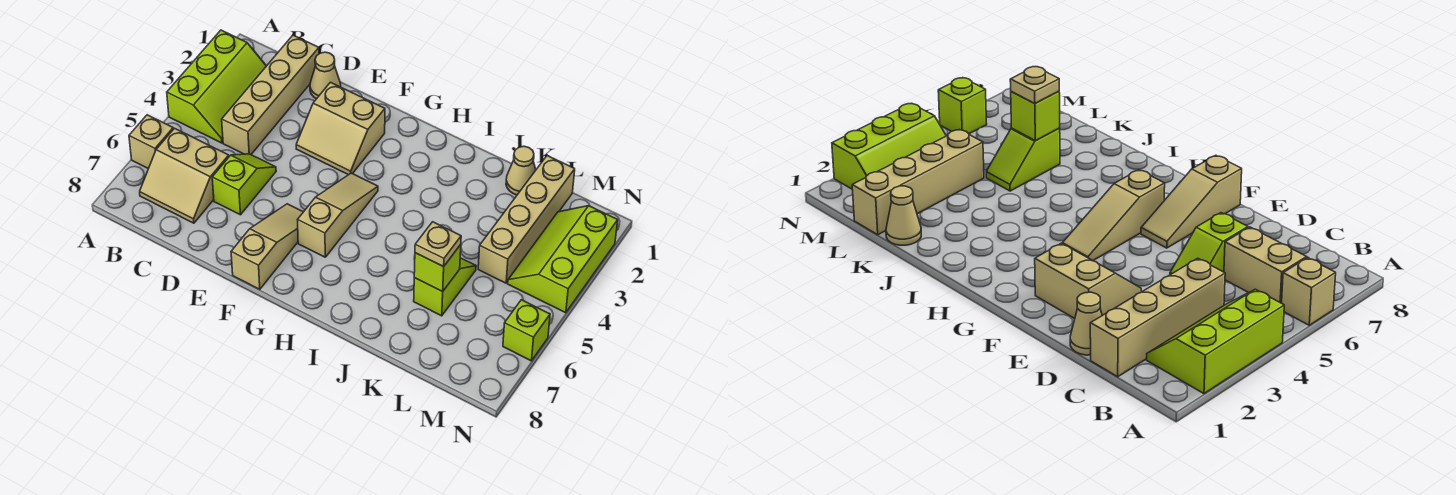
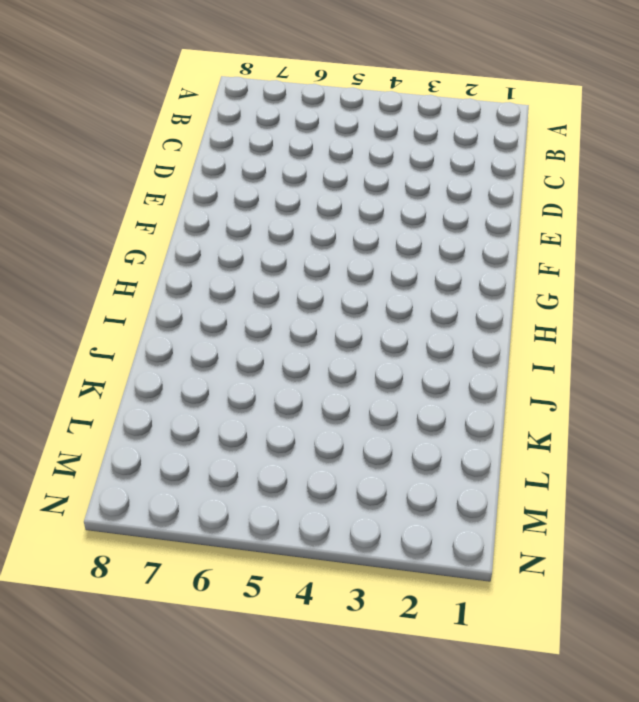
none -> lime slope A2:B4 level 1 top A
none -> tan brick A6 level 1
none -> tan slope B6:C7 level 1 top 6

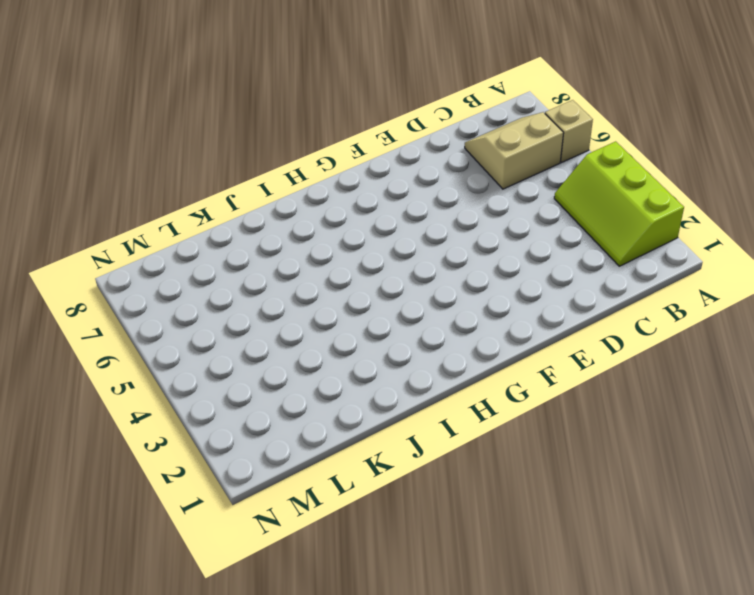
none -> tan brick C1:C4 level 1
none -> tan cone D1 level 1
none -> lime slope D5:D6 level 1 top 6

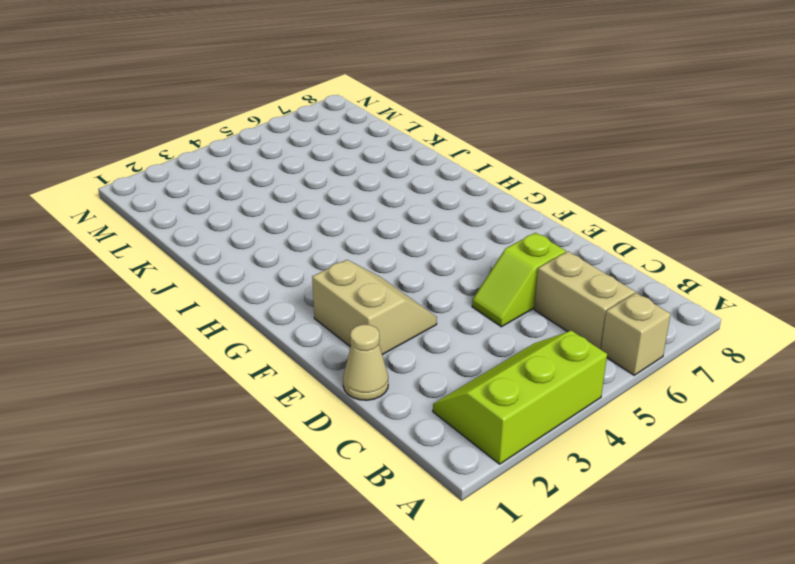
none -> tan brick C1:C4 level 1
none -> tan slope F6:F8 level 1 top 8
none -> tan slope G4:G6 level 1 top 6

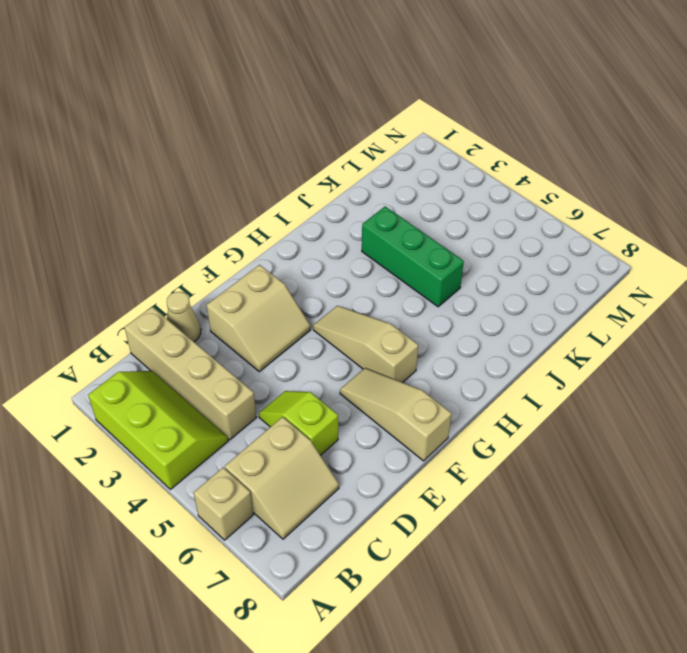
green brick J3:J5 level 1 -> none
none -> tan cone K1 level 1
none -> lime slope K5:K6 level 1 top 6
none -> tan brick L1:L4 level 1

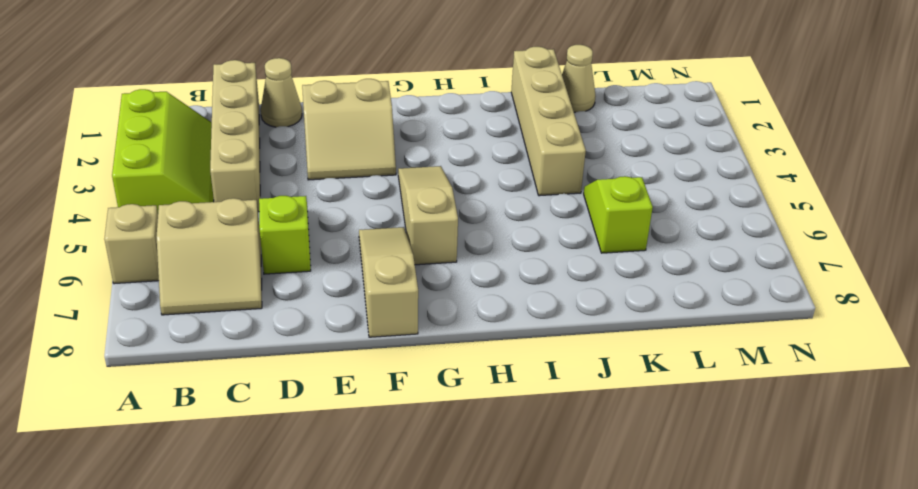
tan brick J1:J4 level 1 -> tan brick L1:L4 level 1
none -> lime slope M2:N4 level 1 top N
none -> lime brick N6 level 1
none -> lime brick K6 level 2

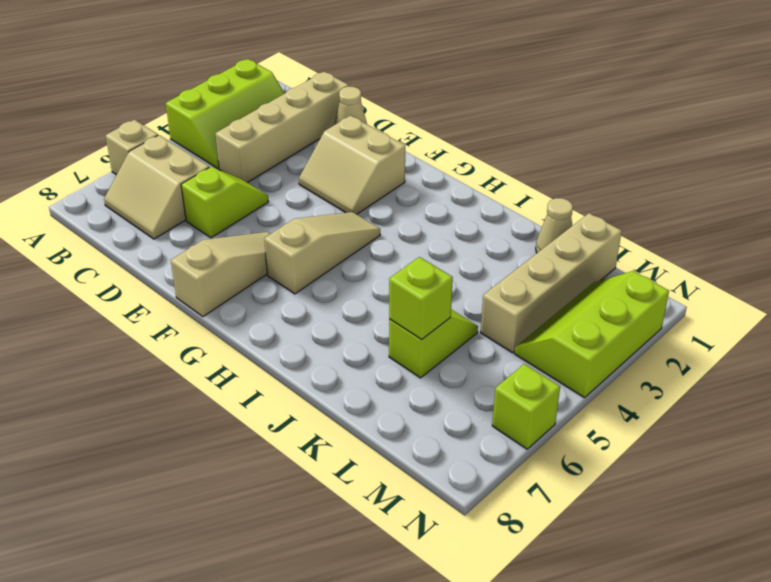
none -> tan plate K6 level 3

